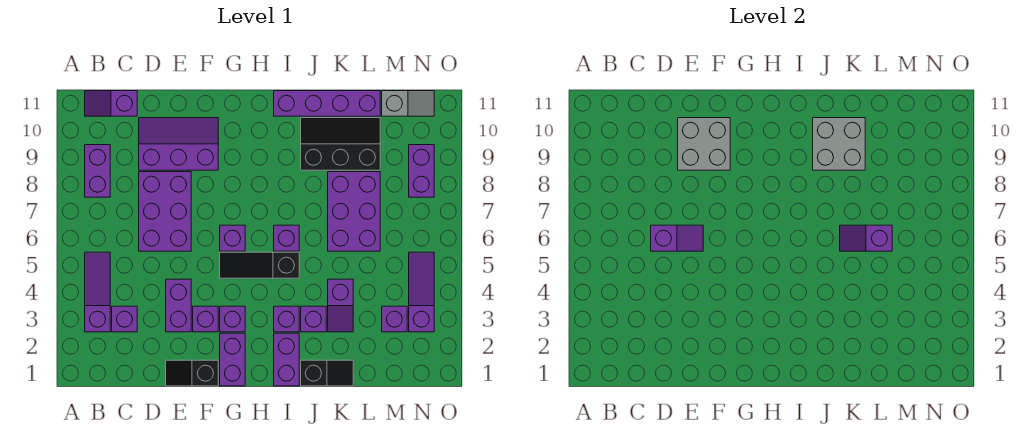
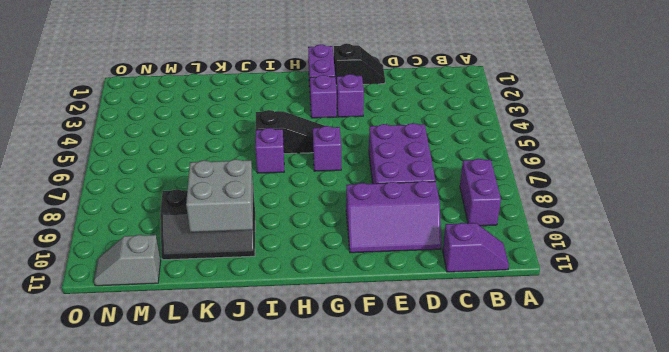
none -> purple slope B3:B5 level 1 top 3
none -> purple brick C3 level 1
none -> purple brick E3:E4 level 1
none -> purple brick I1:I2 level 1

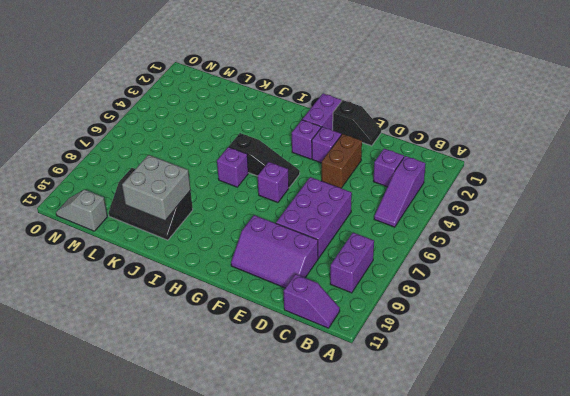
brown brick E3:E4 level 1 -> purple brick E3:E4 level 1
none -> purple brick I1:I2 level 1
none -> purple brick I3 level 1
none -> purple brick I11:L11 level 1
none -> black slope J1:K1 level 1 top J

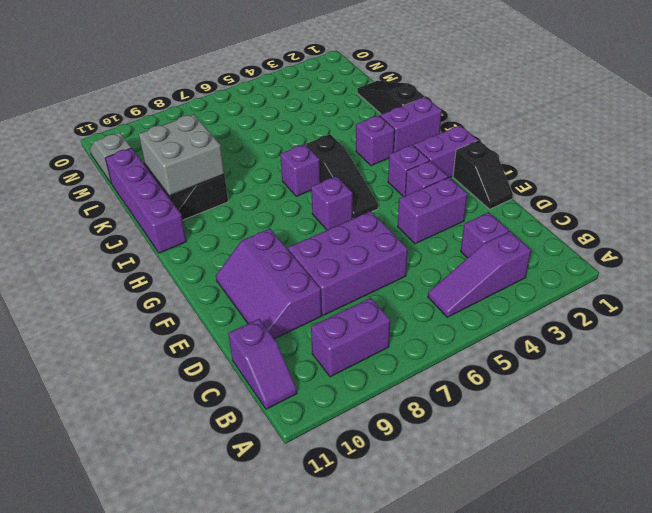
black slope J1:L1 level 1 top J -> black slope J1:K1 level 1 top J
none -> purple brick J3 level 1
none -> purple slope K3:K4 level 1 top 4
none -> purple brick K6:L8 level 1
none -> purple brick M3 level 1

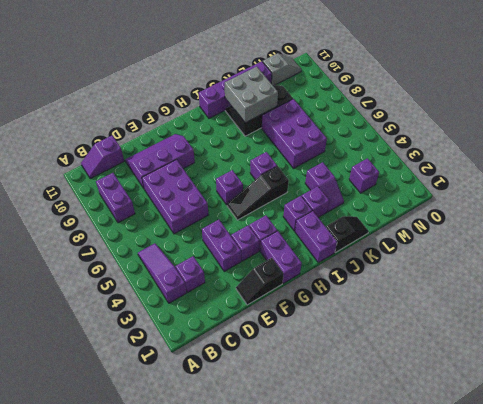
none -> purple slope N3:N5 level 1 top 3
none -> purple brick N8:N9 level 1
none -> purple slope D6:E6 level 2 top D
none -> grey brick E9:F10 level 2

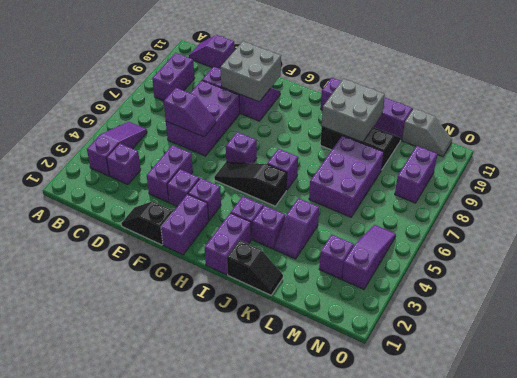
none -> purple slope K6:L6 level 2 top L

